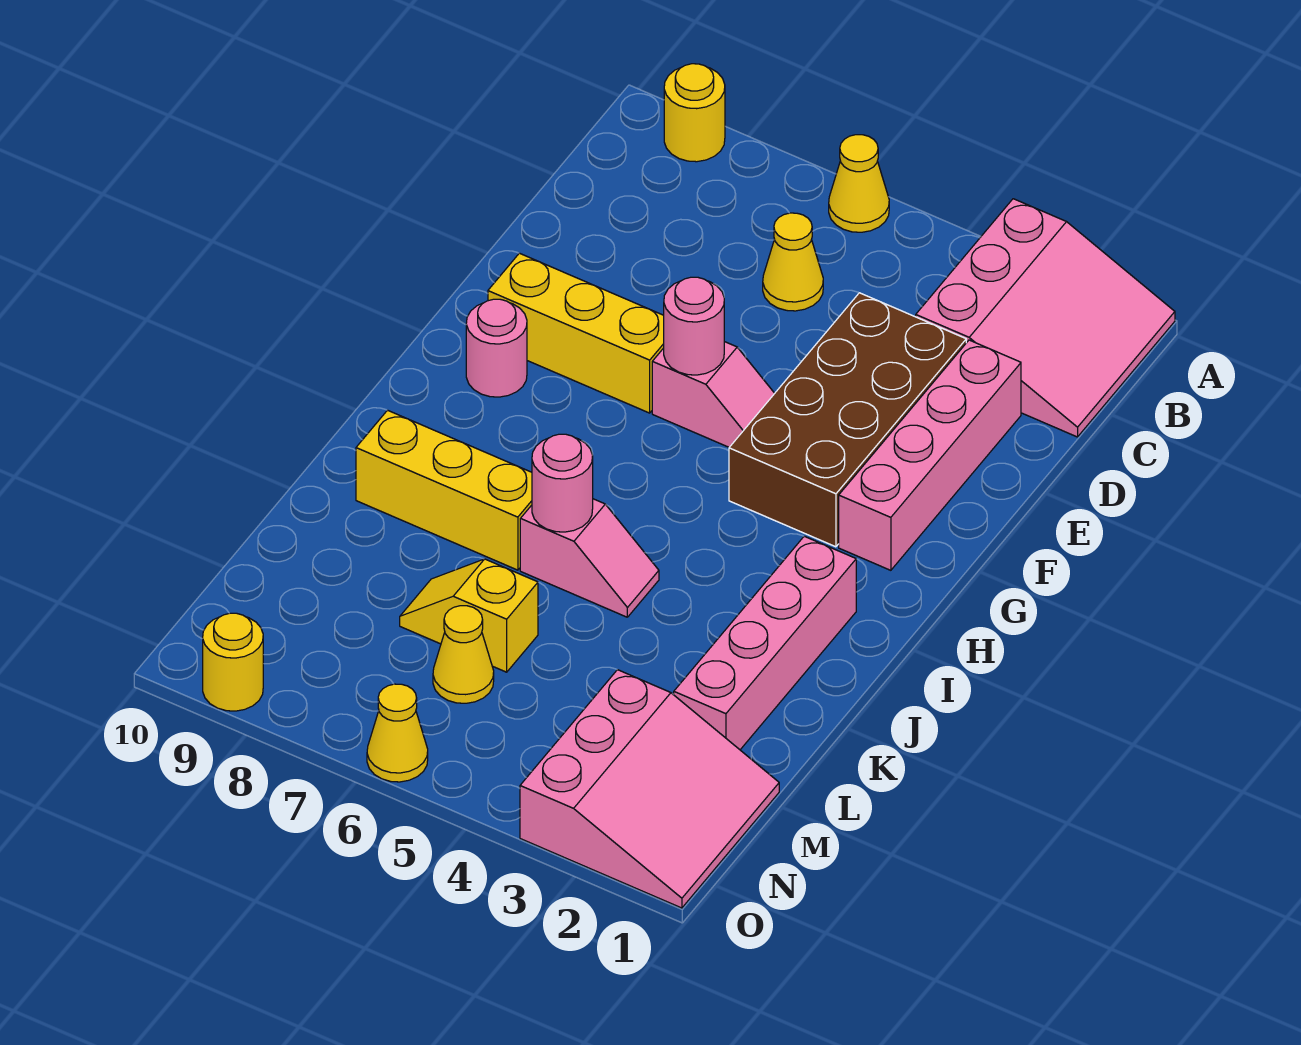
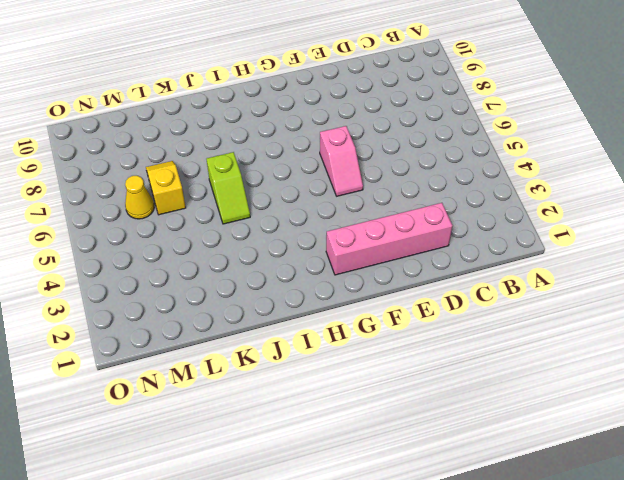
lime slope J5:J6 level 1 top 6 -> pink slope J5:J6 level 1 top 6
none -> pink slope A1:C3 level 1 top 3
none -> yellow cone A6 level 1
none -> yellow round brick A9 level 1

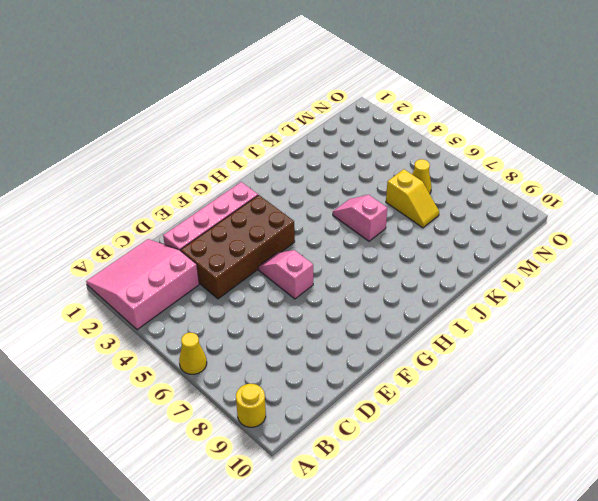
none -> yellow cone C6 level 1
none -> yellow brick F7:F9 level 1
none -> pink round brick G9 level 1

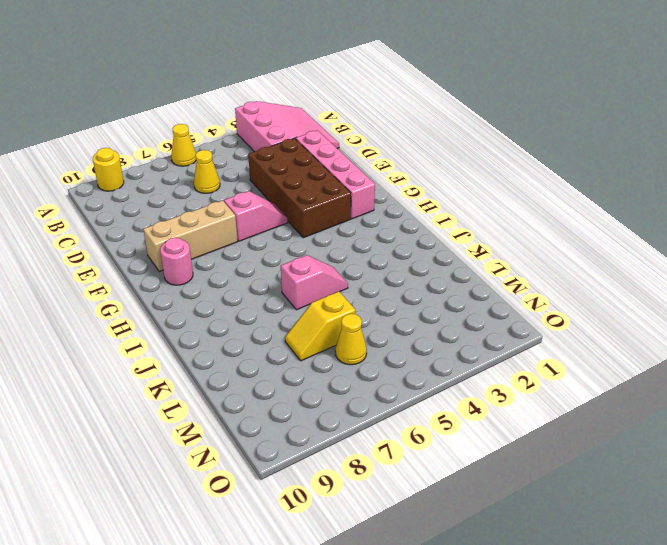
tan brick F7:F9 level 1 -> yellow brick F7:F9 level 1
none -> pink brick I2:L2 level 1
none -> yellow brick J7:J9 level 1
none -> pink slope M1:O3 level 1 top 3

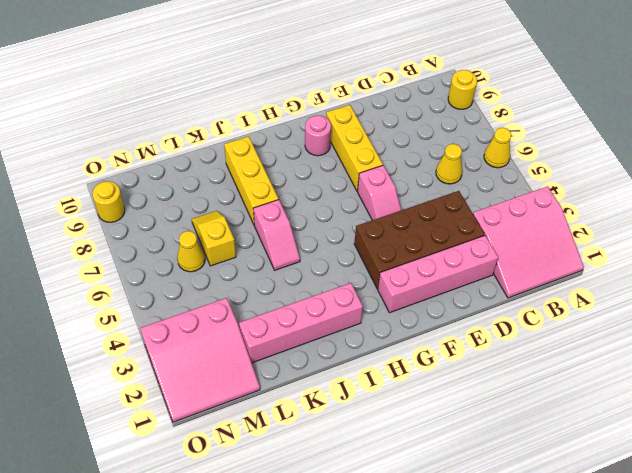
none -> yellow cone O6 level 1
none -> pink round brick F6 level 2
none -> pink round brick J6 level 2

